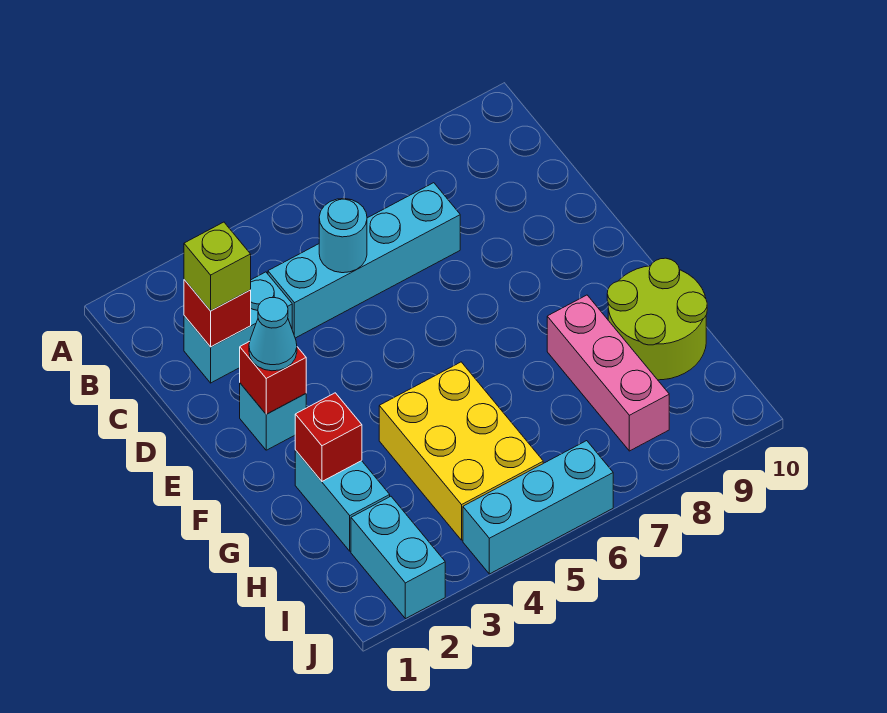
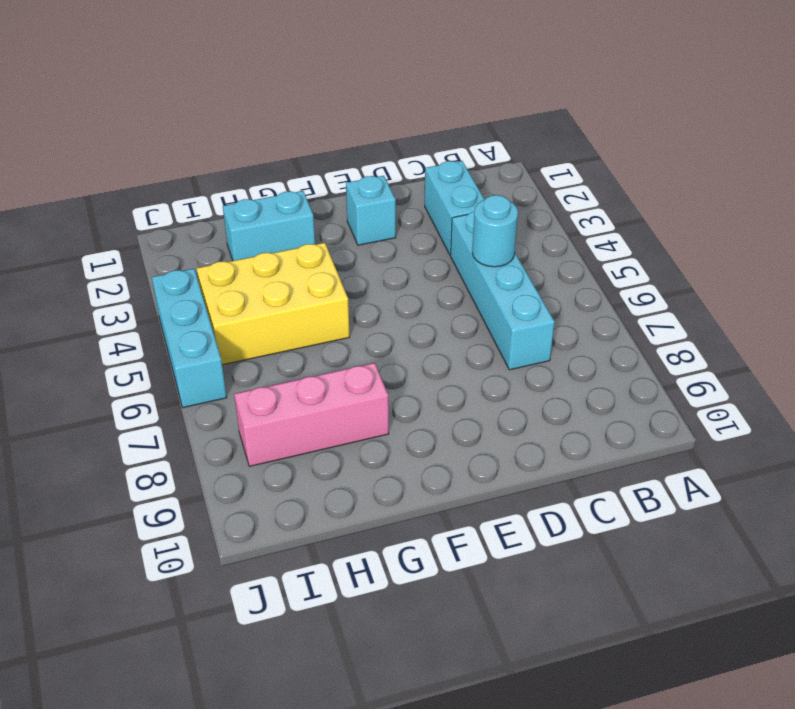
none -> lime round brick G9:H10 level 1
none -> cyan brick I2:J2 level 1
none -> red brick C2 level 2

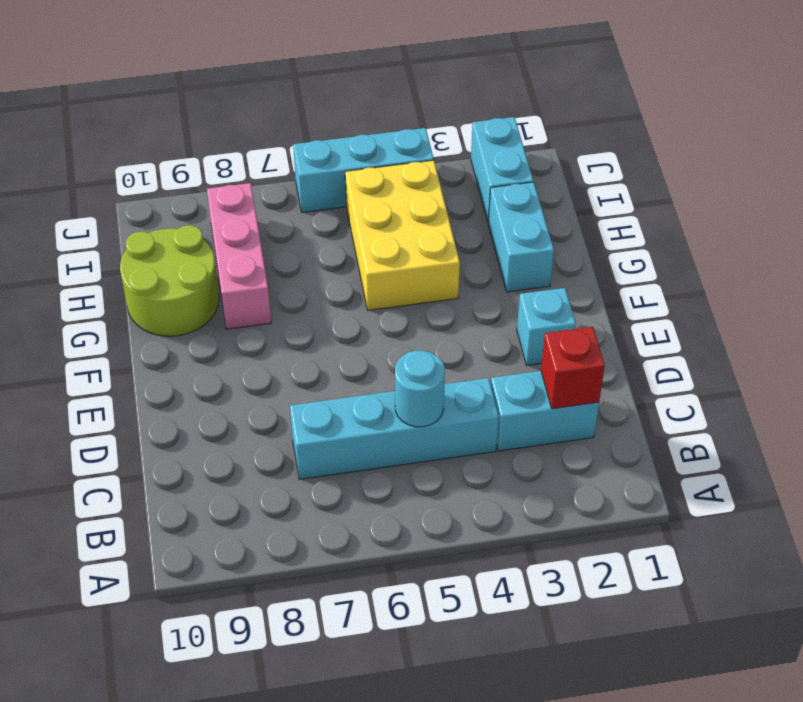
none -> red brick E2 level 2
none -> red brick G2 level 2
none -> lime brick C2 level 3

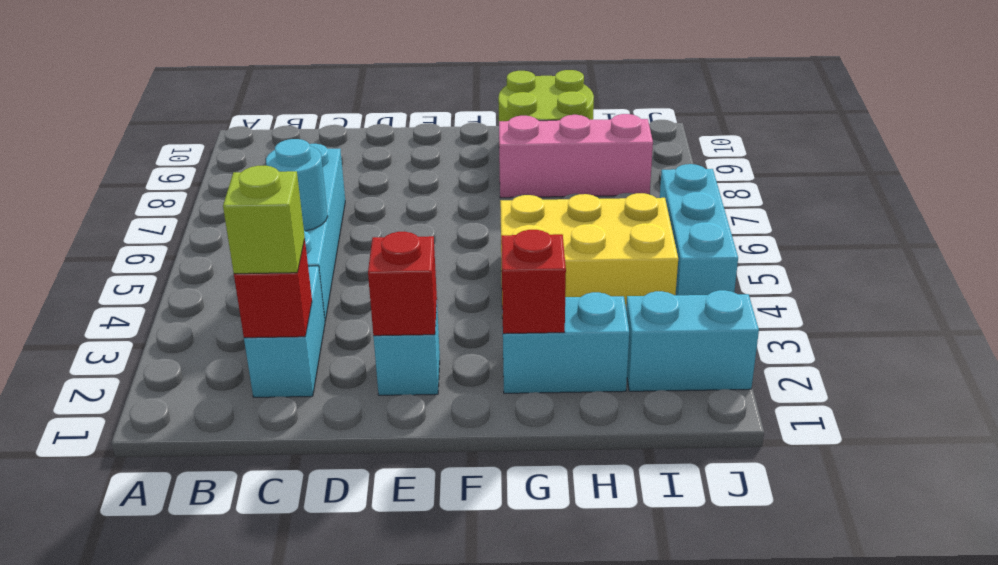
none -> cyan cone E2 level 3

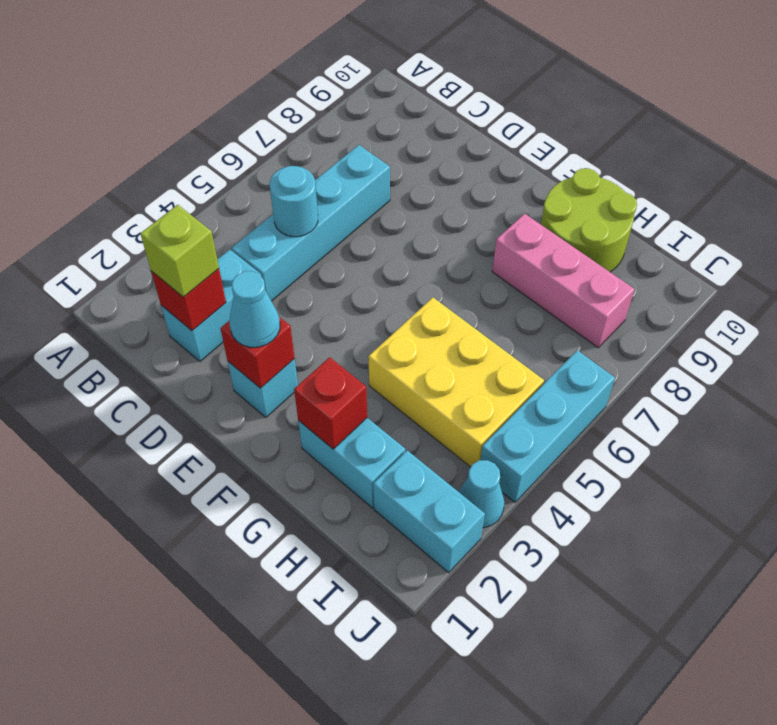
cyan cone J3 level 1 -> none

